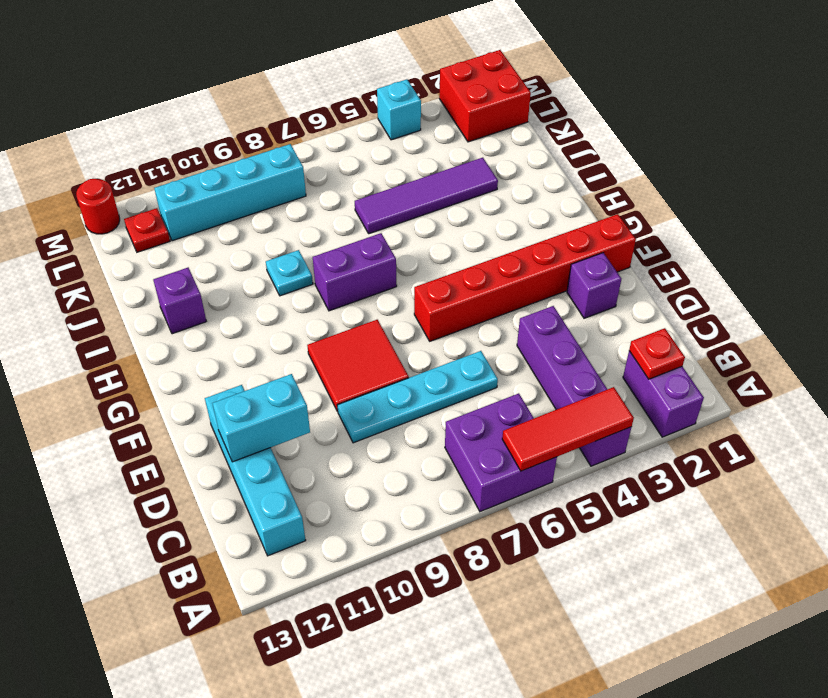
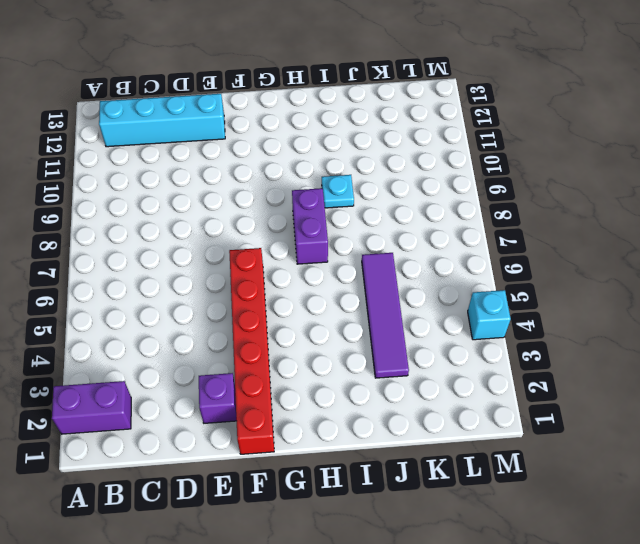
none -> purple brick A4:D4 level 1
none -> purple brick A6:B7 level 1
none -> cyan plate D6:D9 level 1

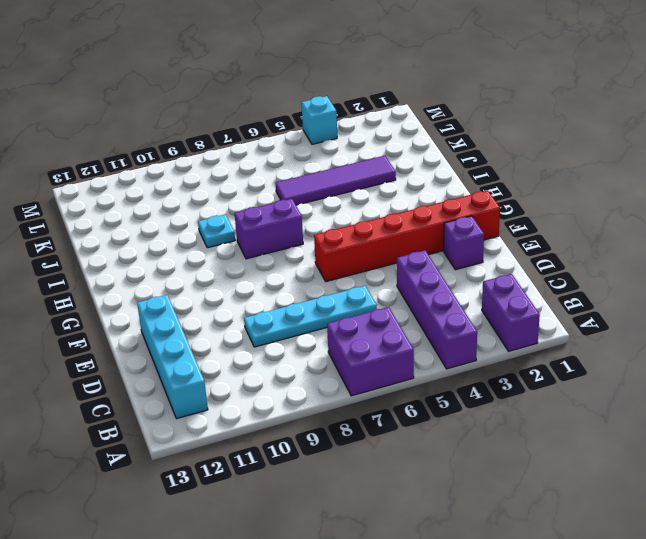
none -> red tile E8:F9 level 1
none -> purple brick I12 level 1
none -> red brick L1:M2 level 1

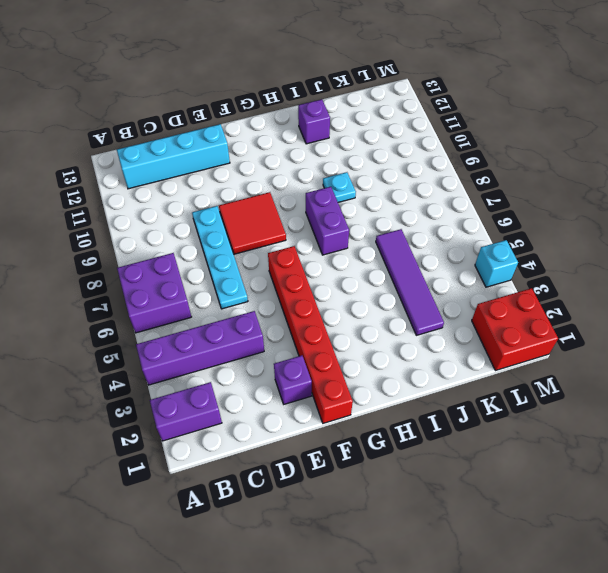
none -> cyan brick L8:L11 level 1
none -> red plate L12 level 1
none -> red round brick M13 level 1

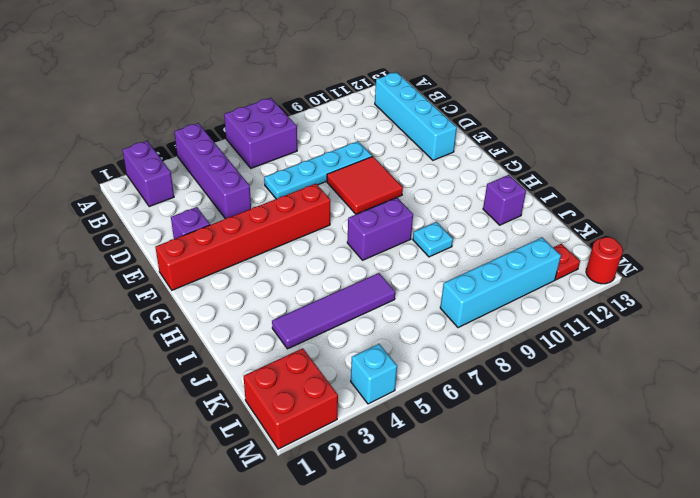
none -> red tile A4:A6 level 2
none -> red plate B2 level 2
none -> cyan brick D11:D12 level 2

